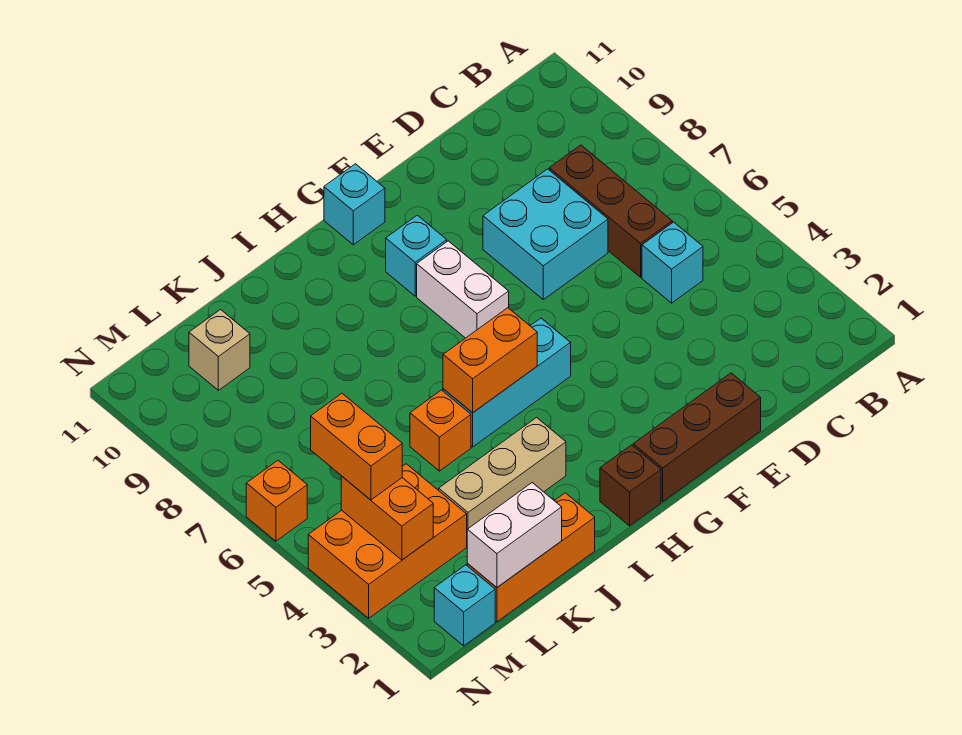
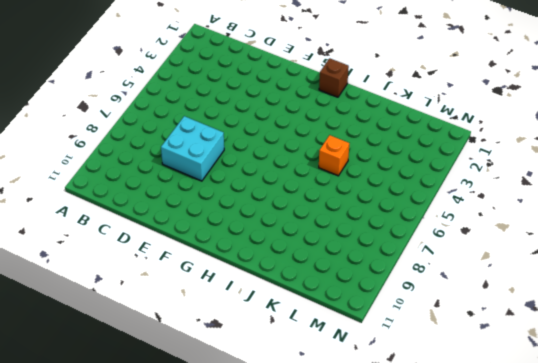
none -> cyan brick C5 level 1
none -> brown brick C6:C8 level 1
none -> brown brick E1:G1 level 1

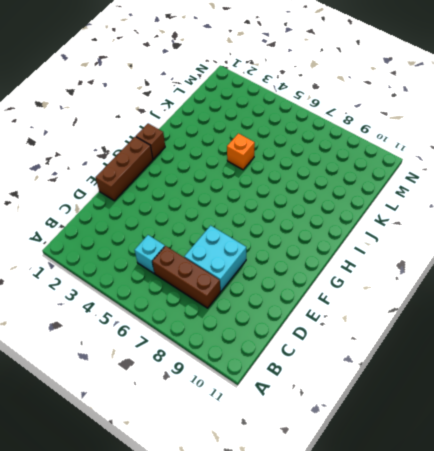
none -> cyan brick G5:I5 level 1
none -> white brick G7:G8 level 1
none -> cyan brick G9 level 1

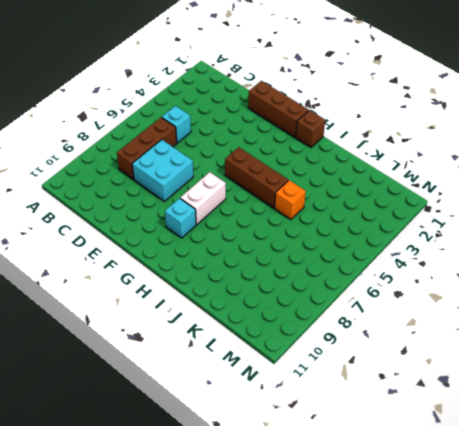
brown brick G5:I5 level 1 -> cyan brick G5:I5 level 1
none -> cyan brick G11 level 1
none -> tan brick I3:K3 level 1
none -> orange brick J1:L1 level 1

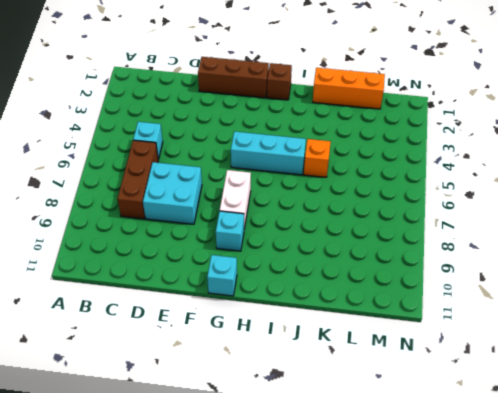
none -> tan brick I3:K3 level 1
none -> orange brick L3:N4 level 1
none -> tan brick L10 level 1

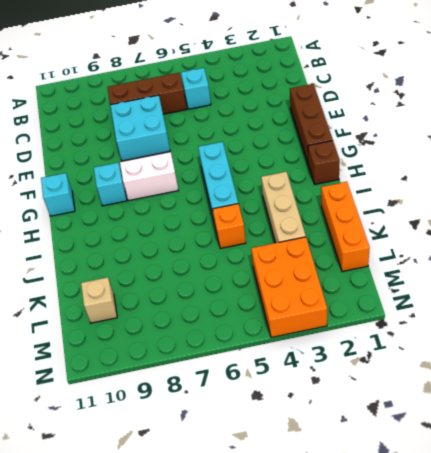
none -> cyan brick M1 level 1
none -> orange brick N6 level 1
none -> orange brick H5:I5 level 2

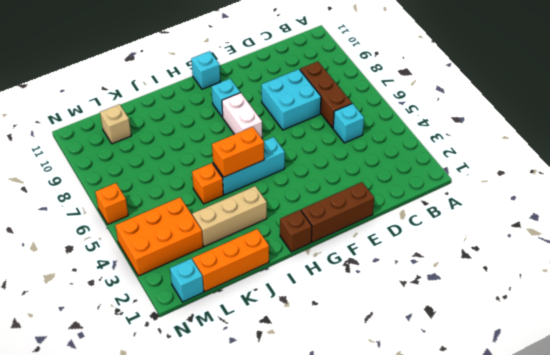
none -> white brick K1:L1 level 2
none -> orange brick M3:M4 level 2
none -> orange brick M4:M5 level 3

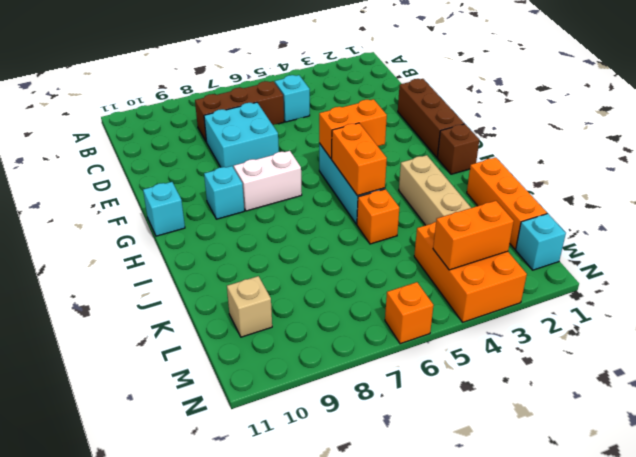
orange brick G4:G5 level 2 -> orange brick M4:M5 level 3
none -> white brick K1:L1 level 2

